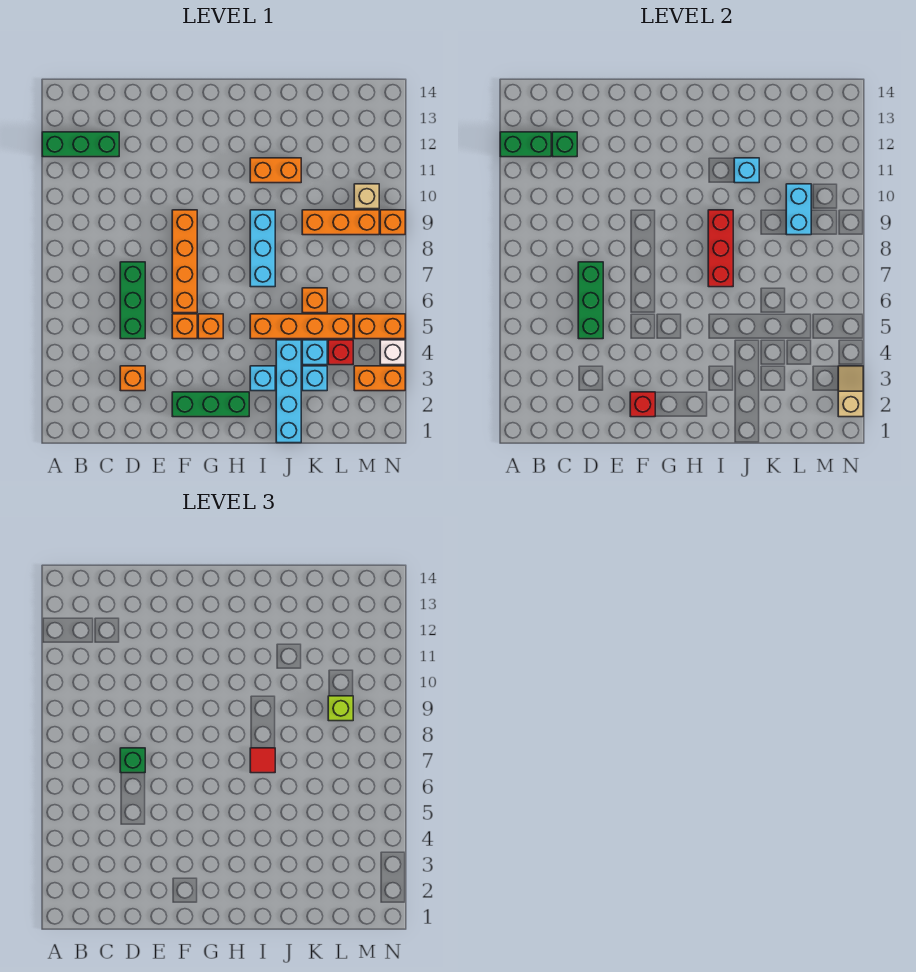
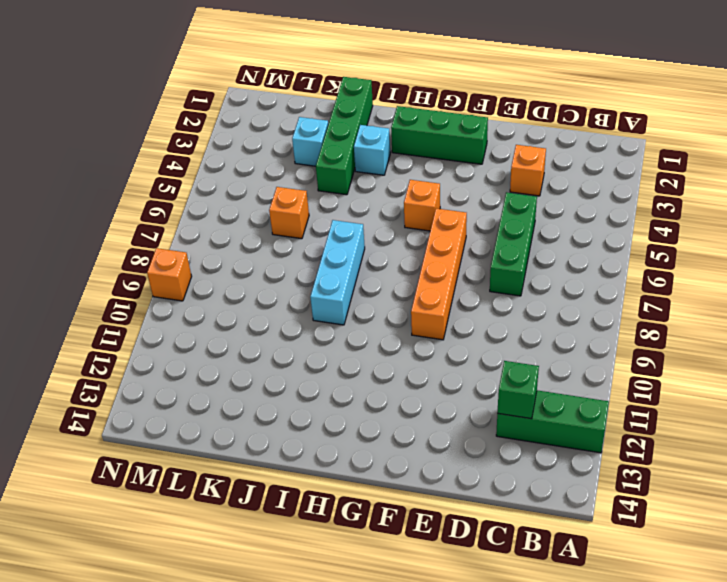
green brick J1:J4 level 1 -> cyan brick J1:J4 level 1
none -> orange brick F5 level 1
none -> orange brick I5:L5 level 1
none -> orange brick I11:J11 level 1
none -> cyan brick K4 level 1

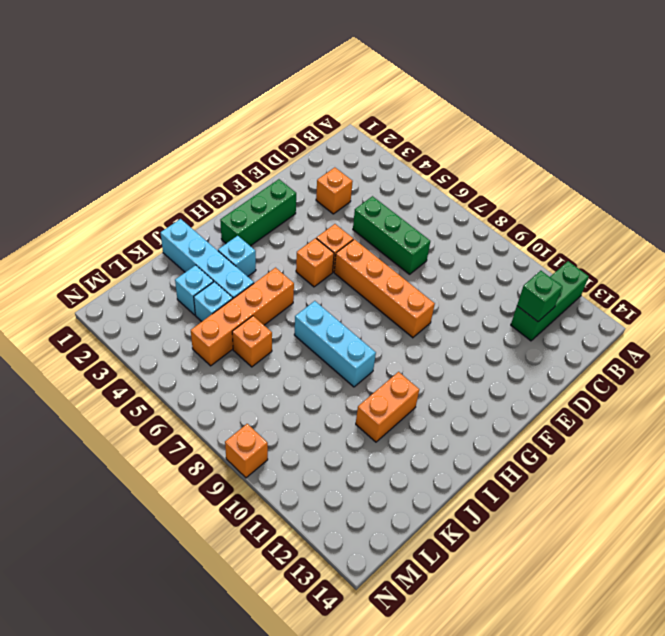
none -> orange brick K9:M9 level 1
none -> red brick L4 level 1
none -> orange brick M3:N3 level 1
none -> orange brick M5:N5 level 1

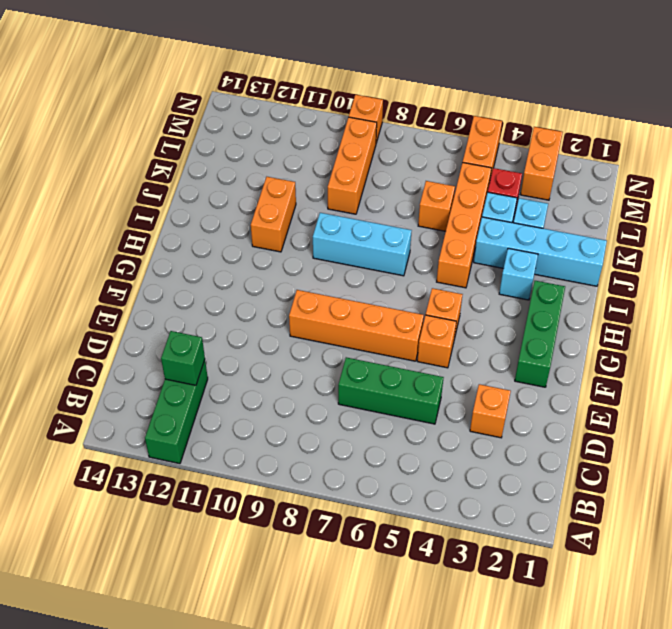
none -> tan brick M10 level 1
none -> white brick N4 level 1
none -> green brick A12:B12 level 2
none -> green brick D5:D7 level 2

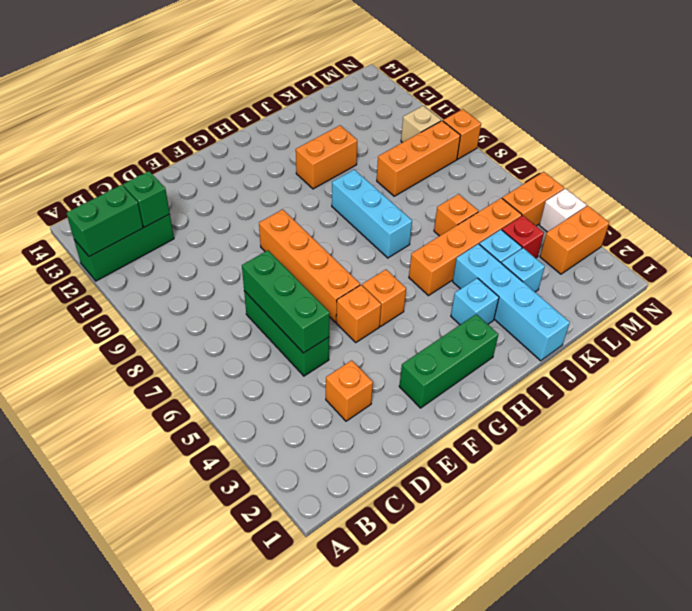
none -> red brick F2 level 2
none -> red brick I7:I9 level 2
none -> cyan brick J11 level 2
none -> cyan brick L9:L10 level 2

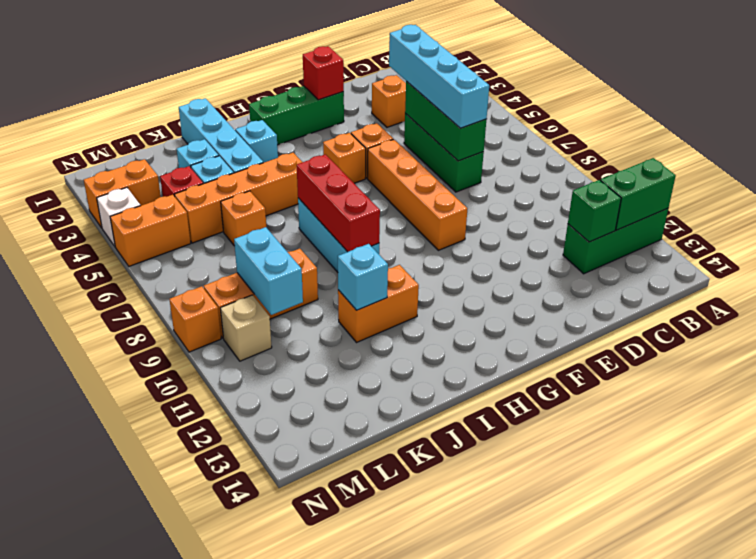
cyan brick D4:D7 level 3 -> green brick D7 level 3
none -> tan slope N2:N3 level 2 top 2
none -> red tile I7 level 3
none -> lime brick L9 level 3

